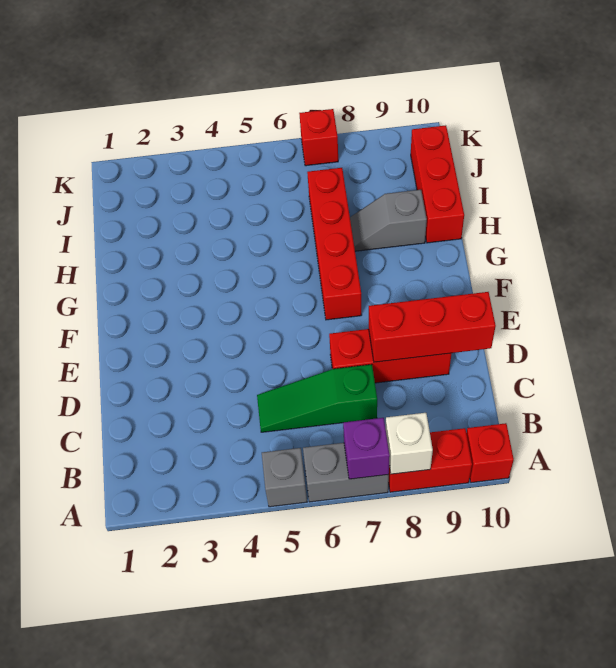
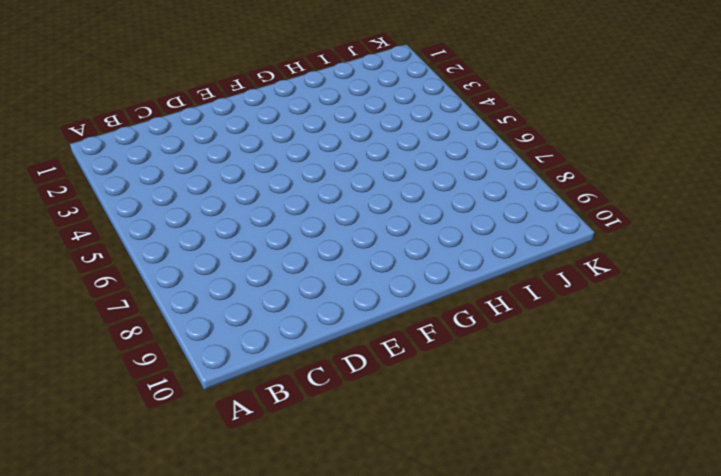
none -> grey brick A5 level 1
none -> grey brick A6:A7 level 1
none -> red brick A8:A9 level 1

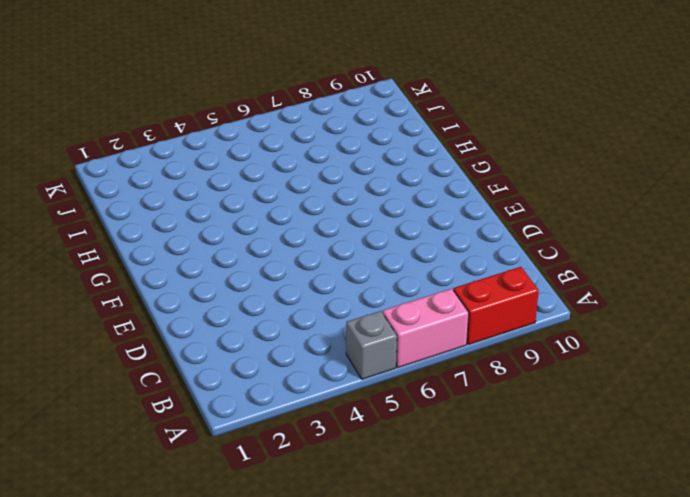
pink brick A6:A7 level 1 -> grey brick A6:A7 level 1
none -> red brick A10 level 1
none -> green slope C5:C7 level 1 top 7
none -> red brick D7:D9 level 1

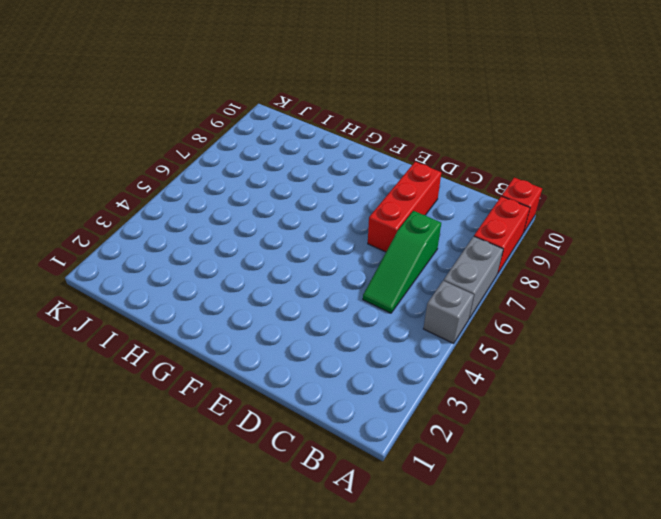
none -> red brick F7:I7 level 1
none -> grey slope H8:H9 level 1 top 9
none -> red brick H10:J10 level 1

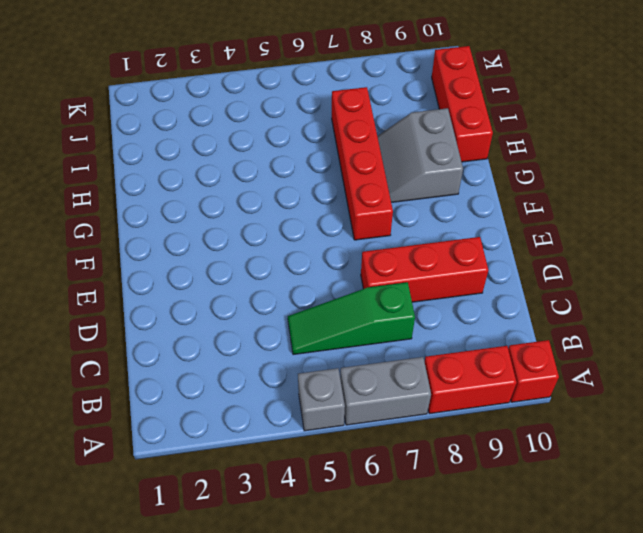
grey slope G8:H9 level 1 top 9 -> grey slope H8:H9 level 1 top 9
none -> red brick K7 level 1
none -> purple brick A7 level 2
none -> white brick A8 level 2

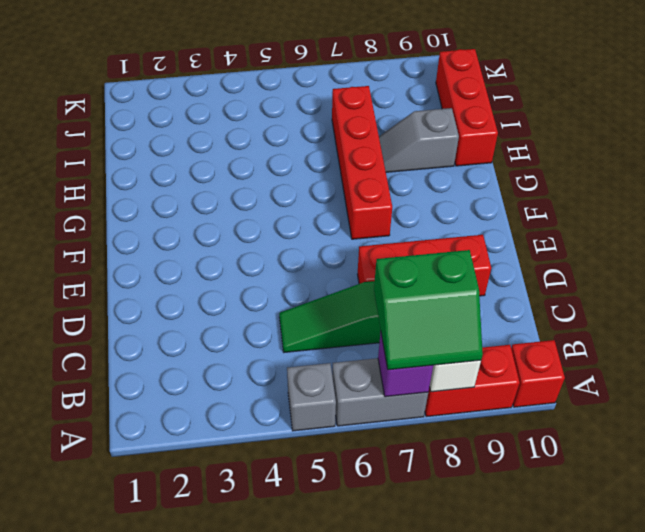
green slope A7:B8 level 3 top B -> none
none -> red brick K7 level 1
none -> red brick D8:D10 level 2

